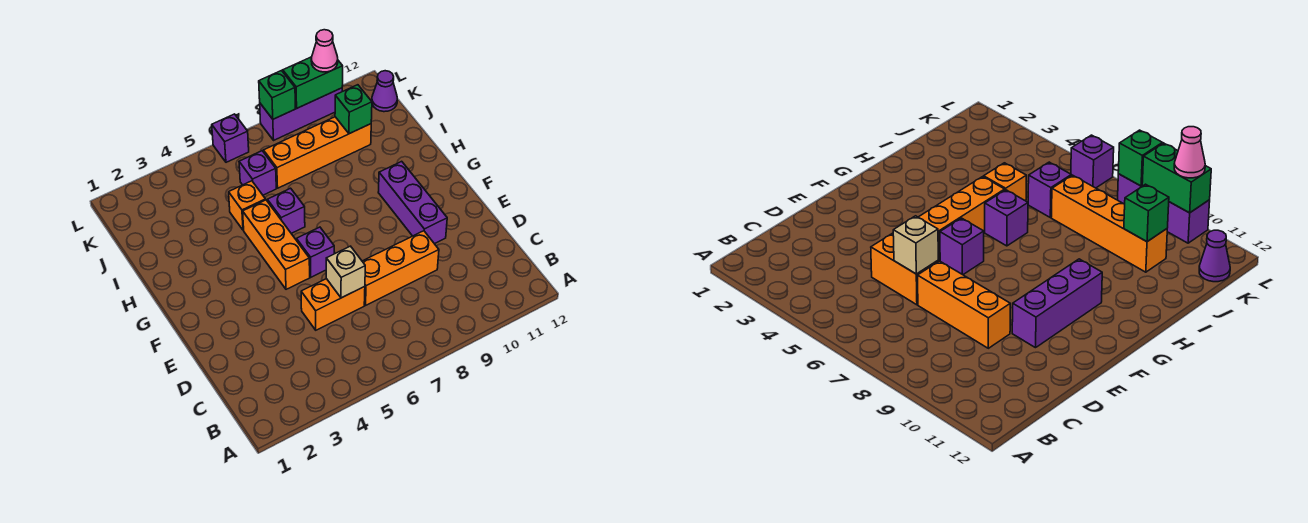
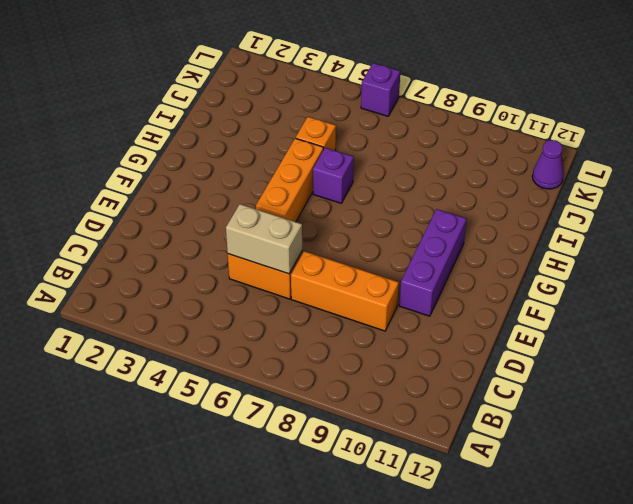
tan brick D5:D6 level 2 -> tan brick D6 level 2
none -> purple brick F6 level 1
none -> purple brick J6 level 1
none -> orange brick J7:J10 level 1

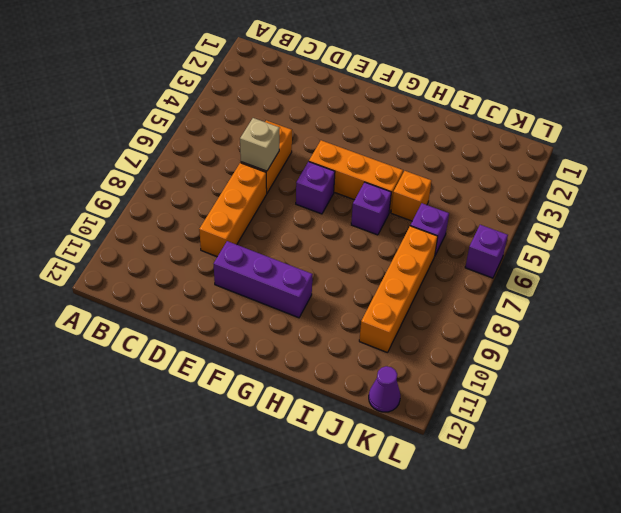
none -> purple brick L8:L10 level 1
none -> green brick J10 level 2
none -> green brick L8 level 2

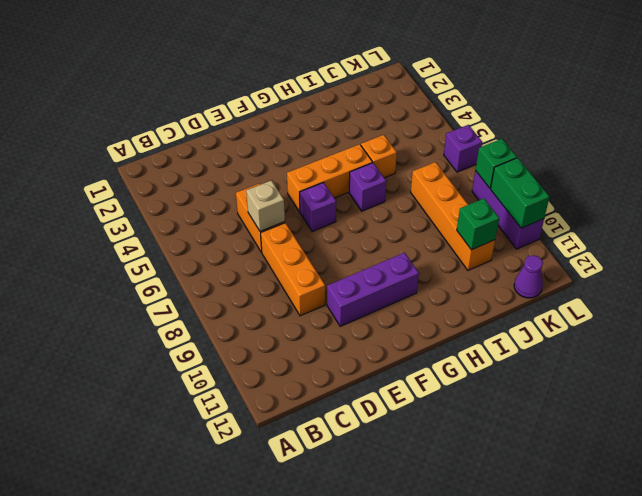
none -> purple brick J6 level 1
none -> pink cone L10 level 3

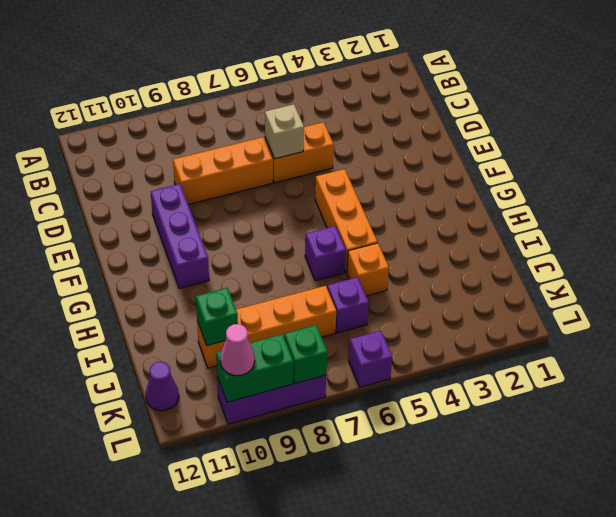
none -> purple brick F6 level 1

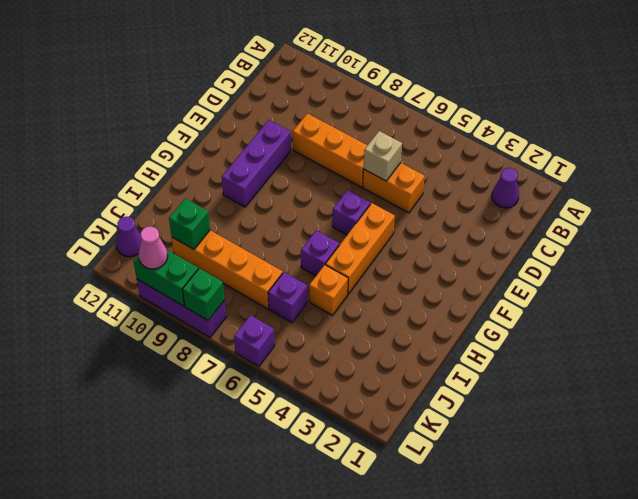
purple cone B2 level 1 -> none

